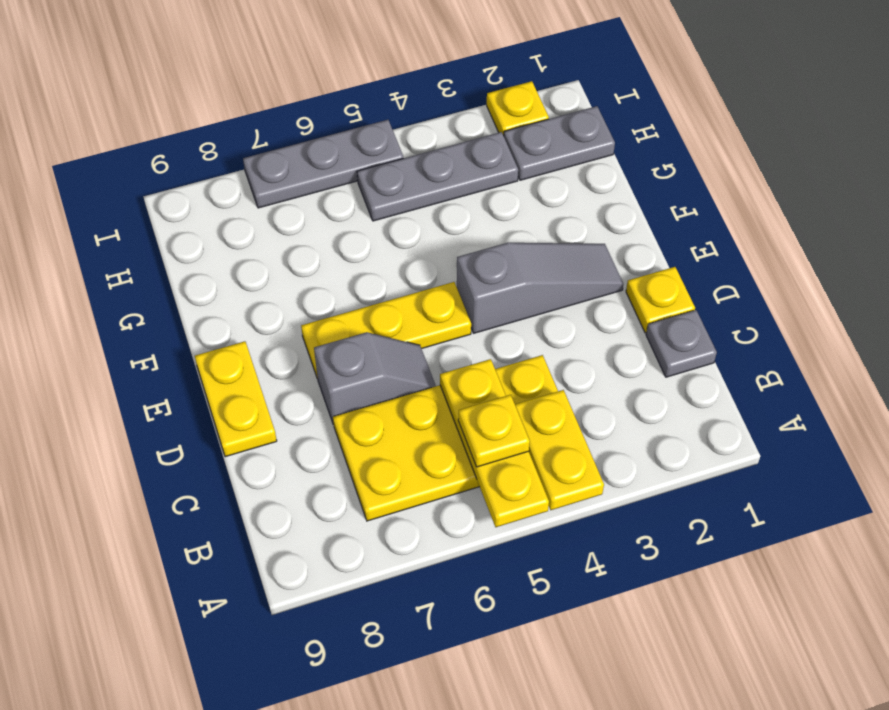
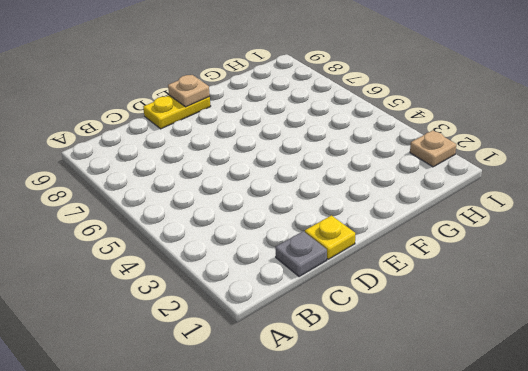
tan plate E9 level 2 -> none
tan plate I2 level 1 -> yellow plate I2 level 1
none -> yellow plate B4:C7 level 1
none -> grey slope D6:D7 level 1 top 7
none -> grey slope E2:E4 level 1 top 4

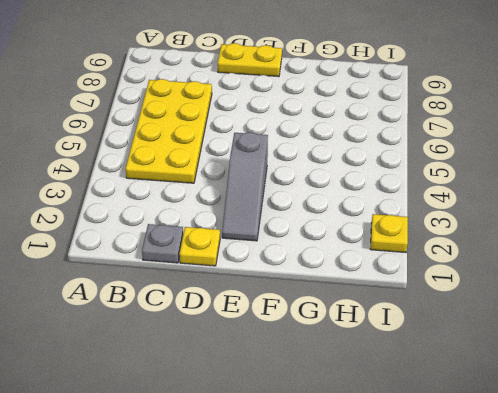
none -> grey slope D6:D7 level 1 top 7
none -> yellow plate E5:E7 level 1
none -> grey plate H1:H2 level 1

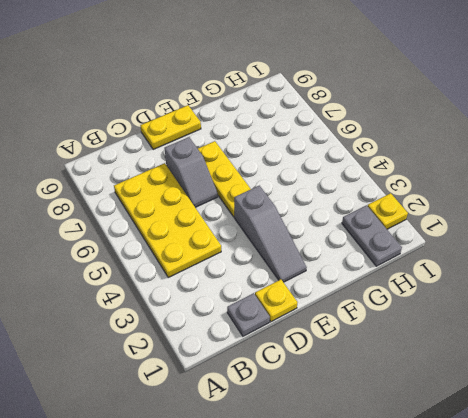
none -> grey plate H3:H5 level 1
none -> grey plate I5:I7 level 1
none -> yellow plate A4:B4 level 2

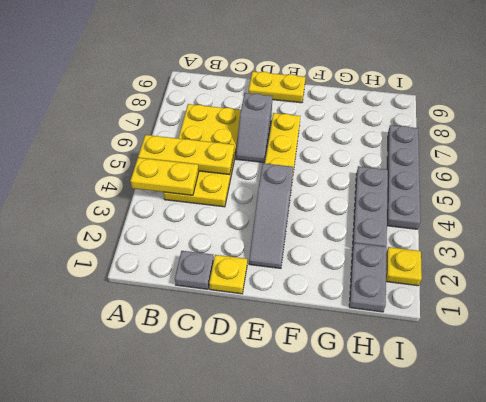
grey plate I4:I7 level 1 -> grey plate I5:I7 level 1
none -> yellow plate B5 level 3

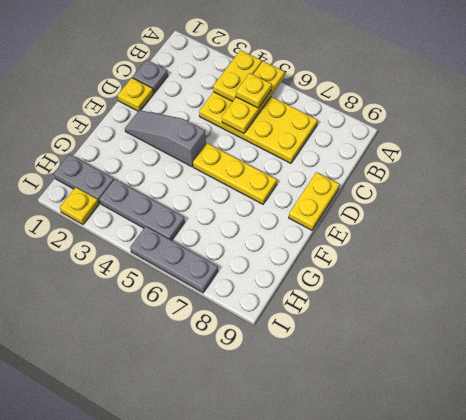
none -> grey slope D6:D7 level 1 top 7

